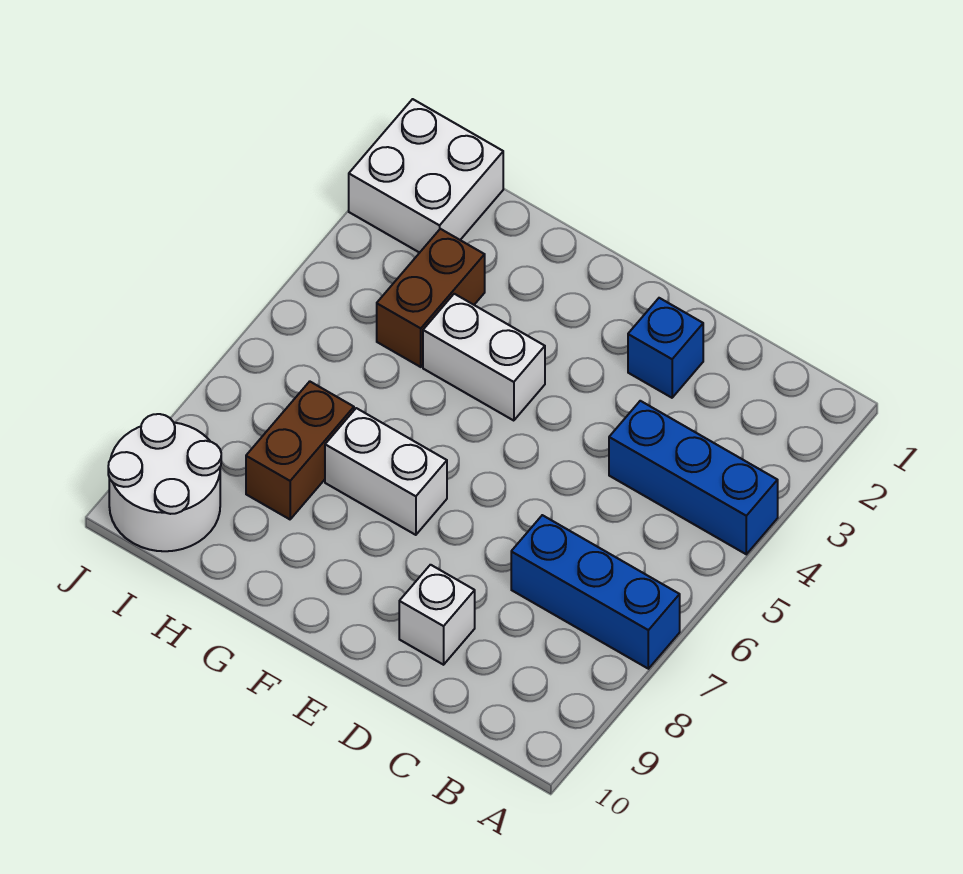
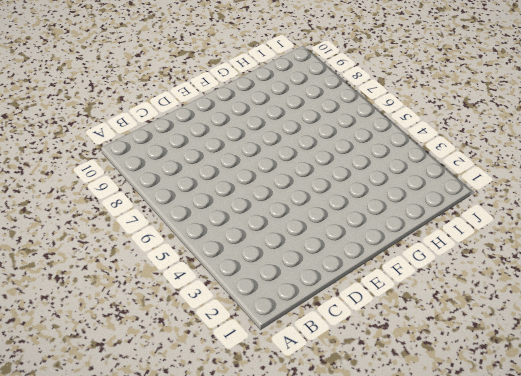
none -> blue brick A4:C4 level 1
none -> blue brick A7:C7 level 1

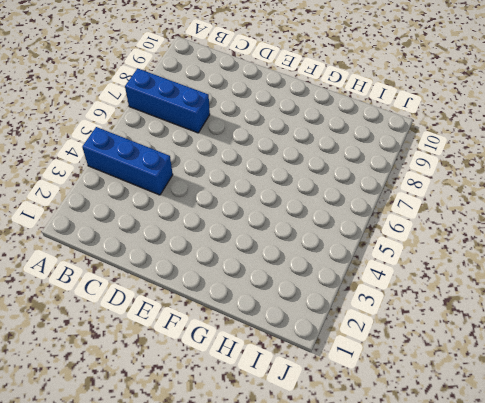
none -> blue brick D2 level 1
none -> white brick D9 level 1

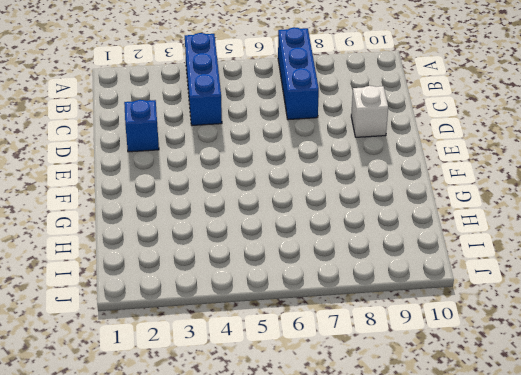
none -> white brick F4:G4 level 1
none -> white brick F7:G7 level 1

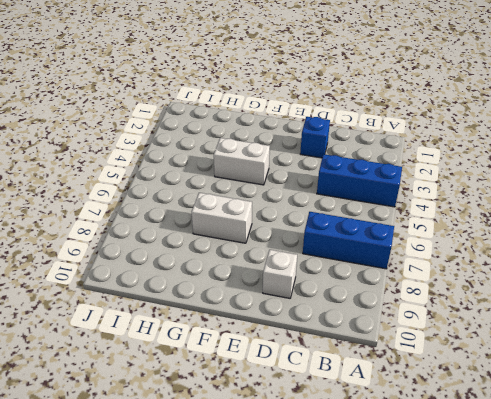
none -> brown brick H3:H4 level 1
none -> brown brick H7:H8 level 1

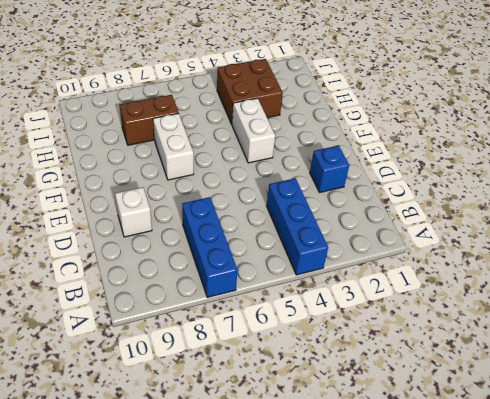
brown brick H3:I4 level 1 -> brown brick H3:H4 level 1
none -> white brick I1:J2 level 1
none -> white round brick I9:J10 level 1

